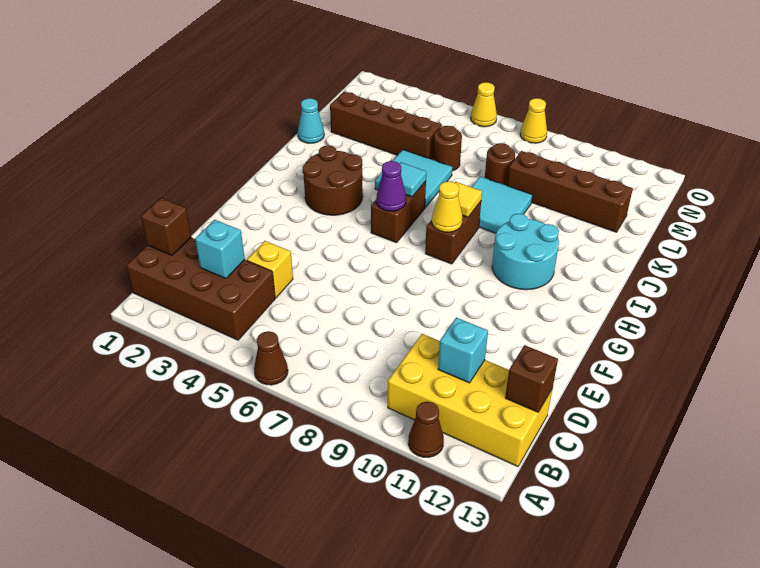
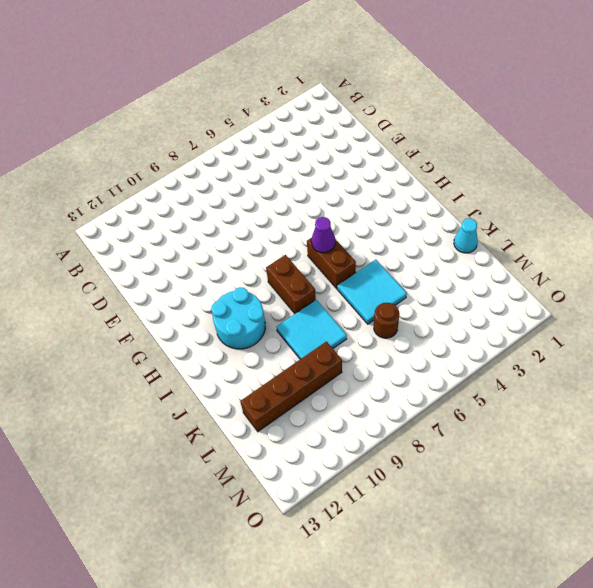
none -> brown cone A6 level 1
none -> brown cone A11 level 1
none -> brown brick B1:C4 level 1

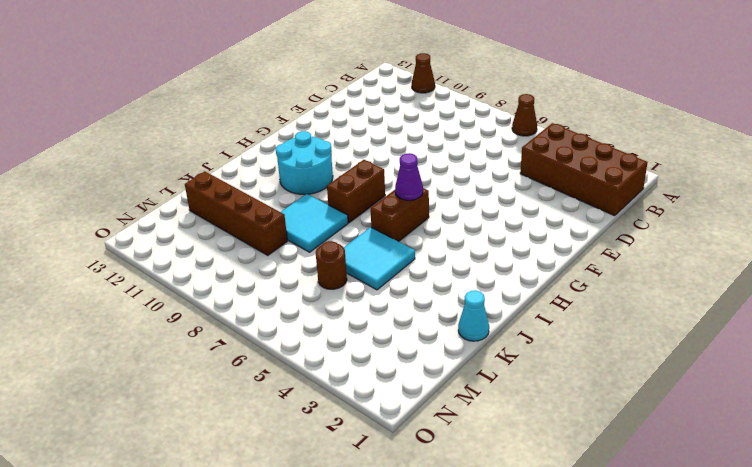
none -> yellow brick B10:C13 level 1
none -> yellow brick D4 level 1
none -> brown round brick H3:I4 level 1

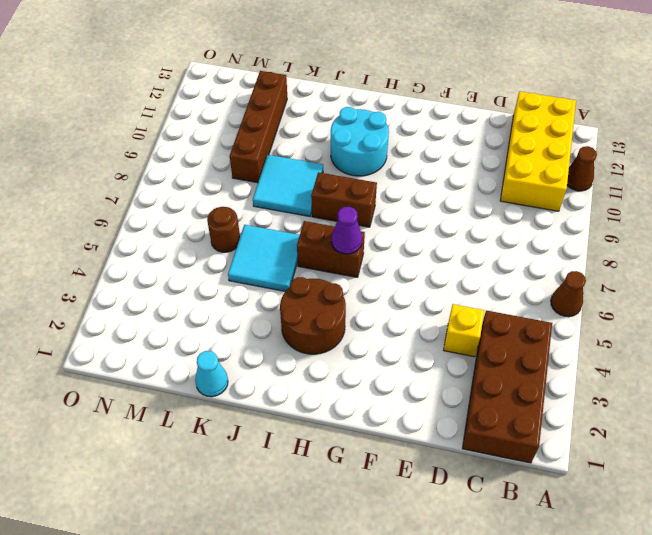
none -> brown brick L2:L5 level 1
none -> brown round brick L8 level 1
none -> yellow cone O6 level 1

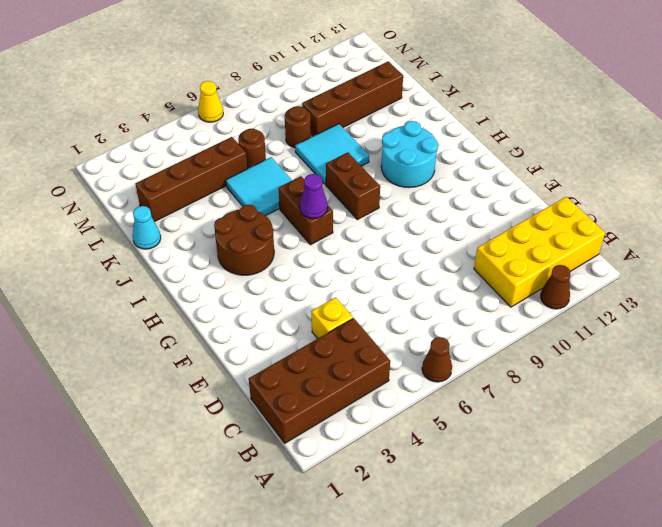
none -> yellow cone O8 level 1
none -> brown brick C1 level 2
none -> cyan brick C3 level 2

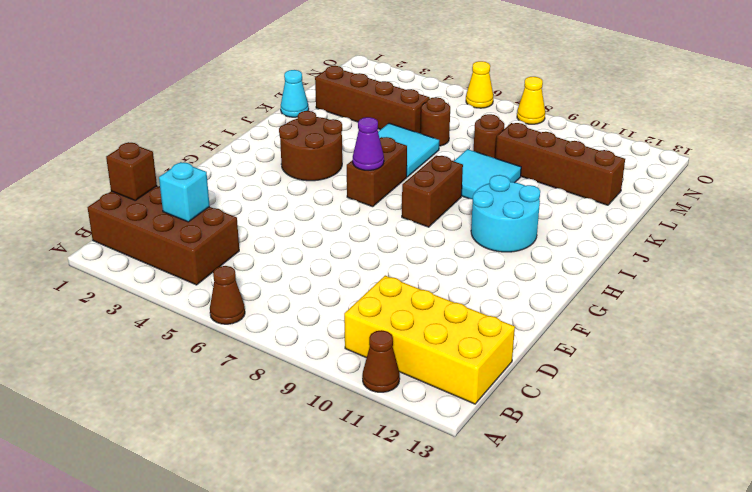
none -> yellow brick D4 level 1
none -> cyan brick C11 level 2
none -> brown brick C13 level 2

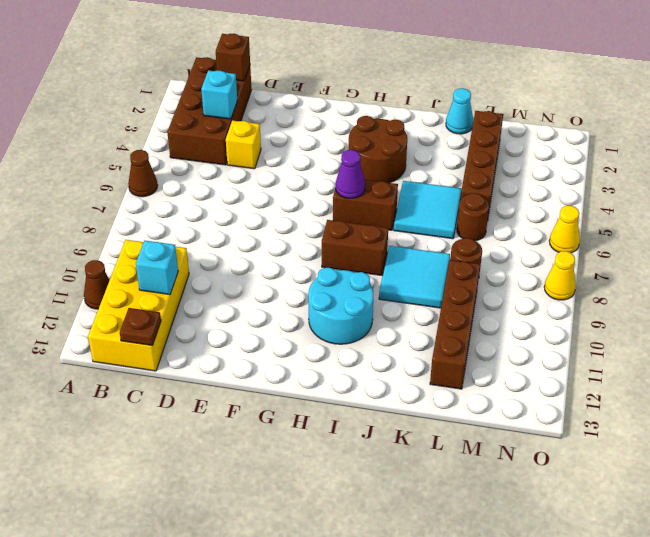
brown plate C13 level 2 -> brown brick C13 level 2
none -> yellow cone H8 level 2
none -> cyan tile I6 level 2
none -> yellow tile I8 level 2

